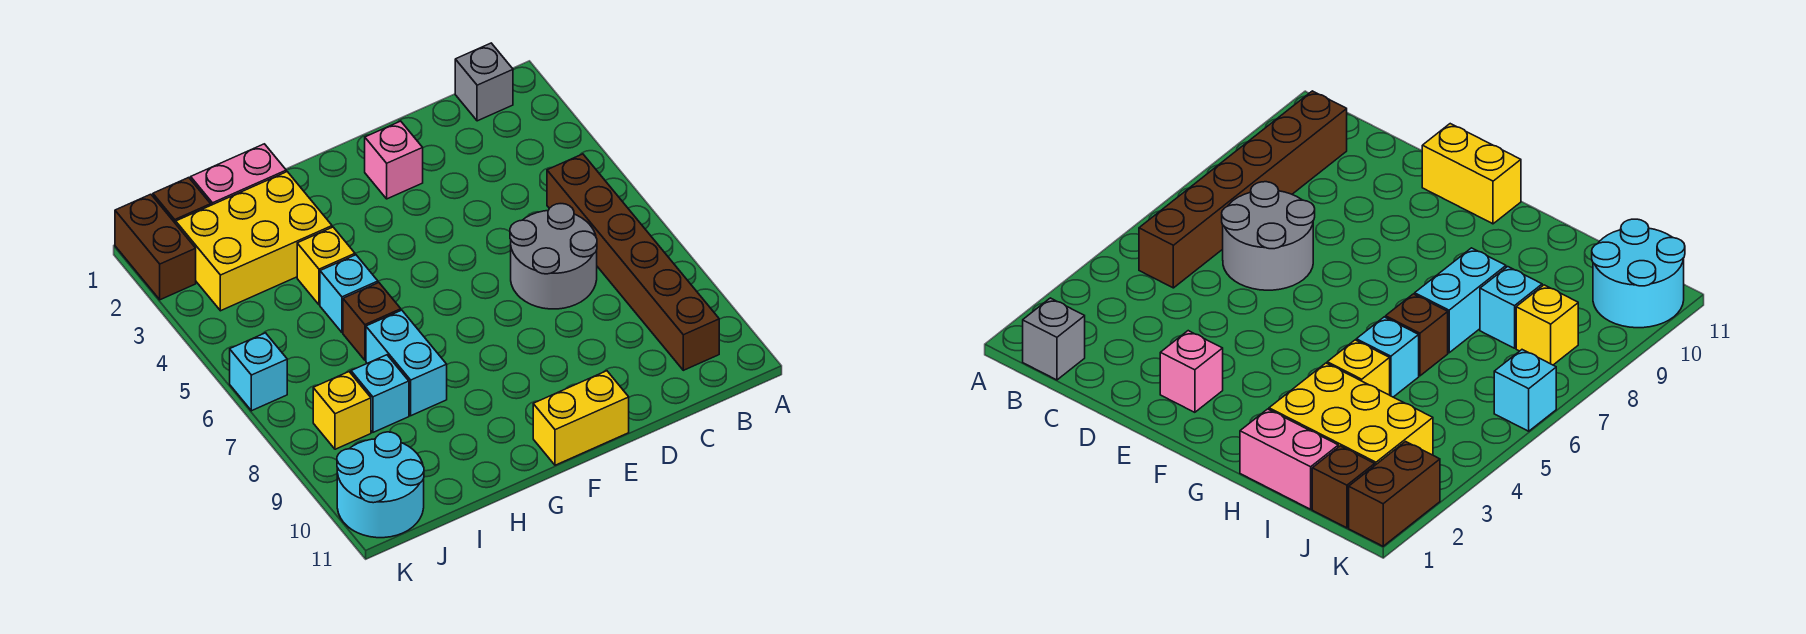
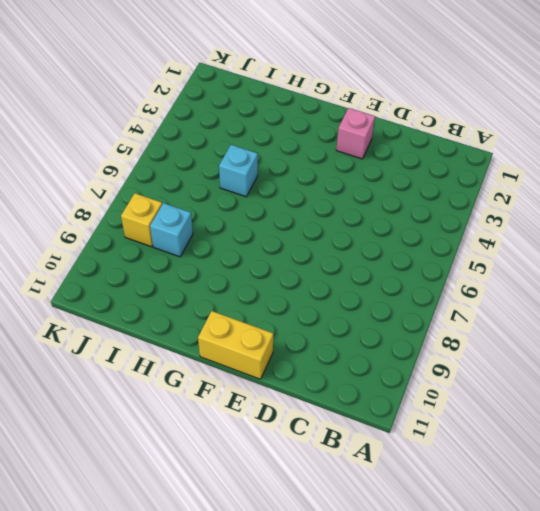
none -> grey brick B1 level 1
none -> brown brick B5:B10 level 1
none -> grey round brick C6:D7 level 1

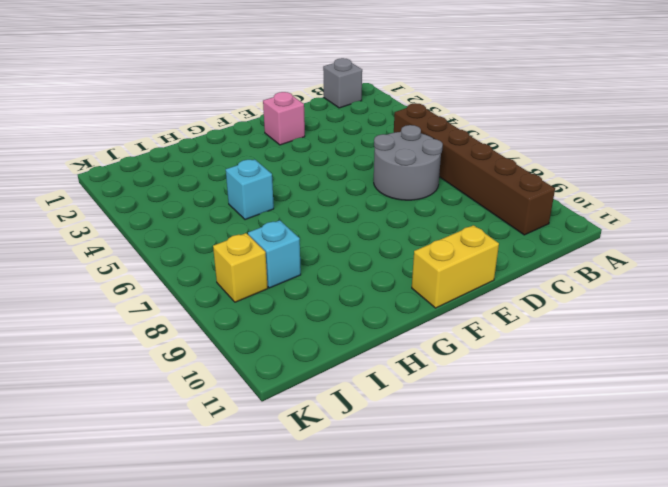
none -> pink brick H1:I1 level 1
none -> yellow brick H2:J3 level 1
none -> yellow brick H4 level 1

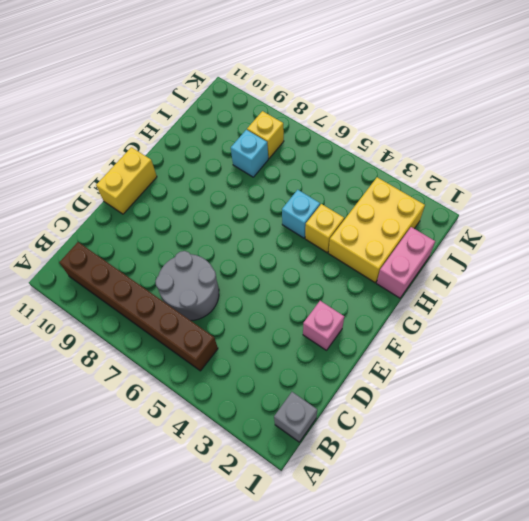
none -> brown brick H6 level 1
none -> cyan brick H7:H8 level 1
none -> brown brick J1 level 1

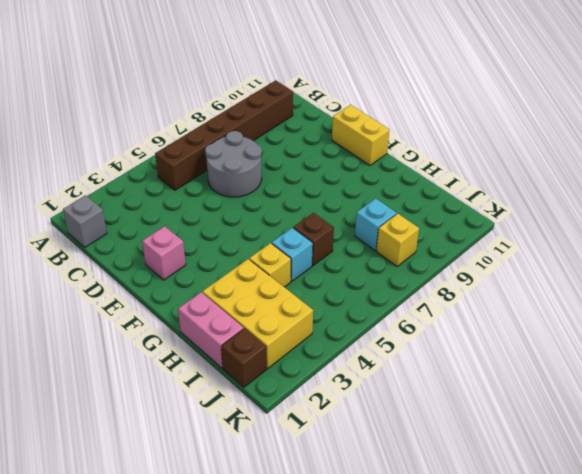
none -> cyan brick H7:H8 level 1
none -> cyan round brick J10:K11 level 1
none -> brown brick K1:K2 level 1

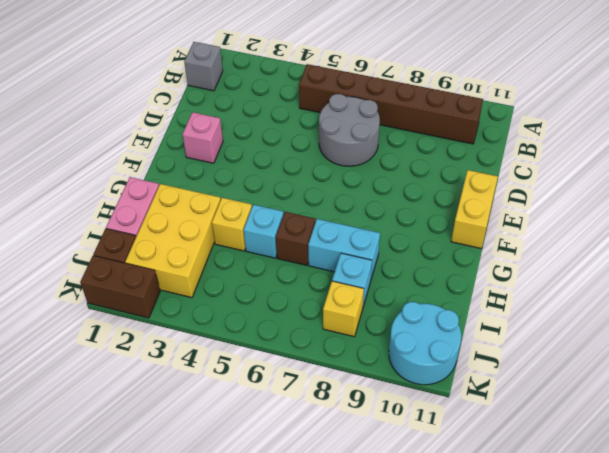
none -> cyan brick K6 level 1

